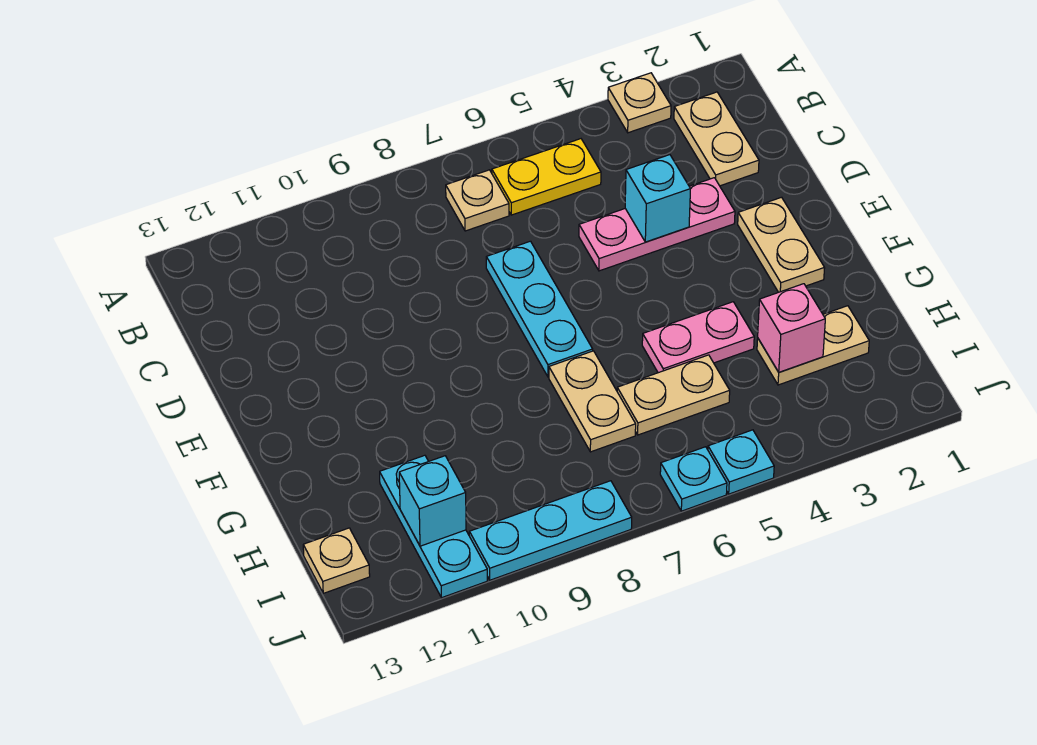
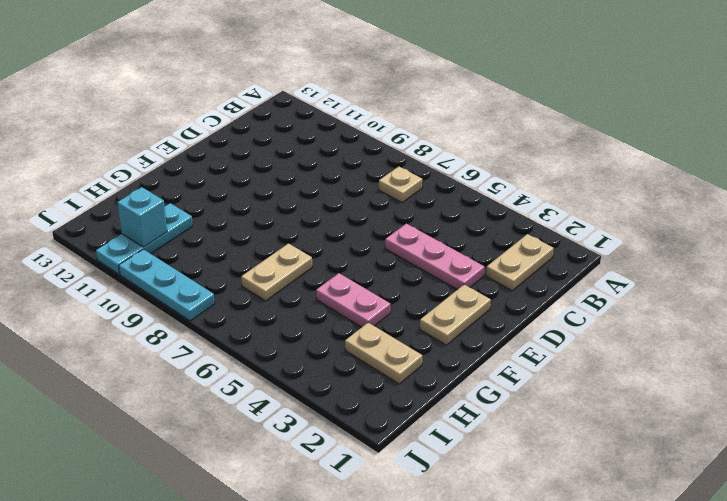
none -> tan plate A3 level 1
none -> yellow plate B5:B6 level 1
none -> cyan plate D7:F7 level 1

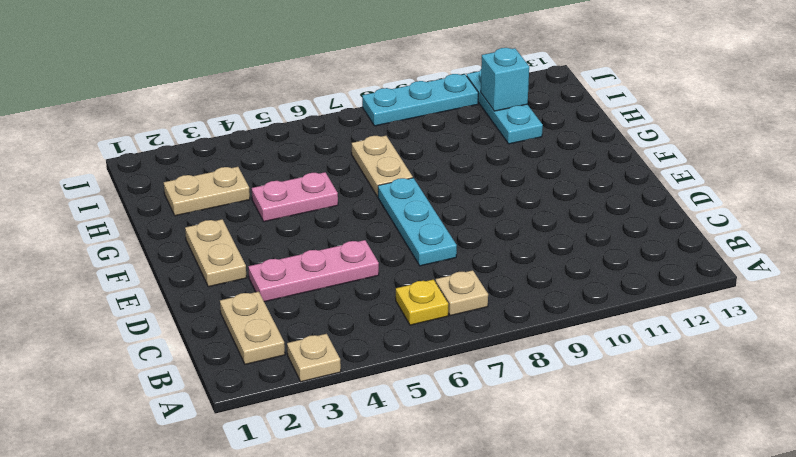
yellow plate B6 level 1 -> yellow plate B5:B6 level 1
none -> tan plate H5:H6 level 1
none -> tan plate I13 level 1
none -> cyan plate J5 level 1

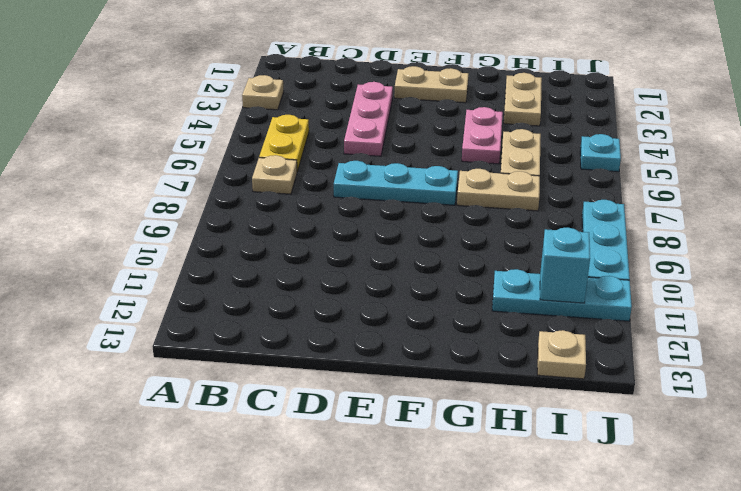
none -> tan plate B2:C2 level 1
none -> cyan plate J6 level 1
none -> cyan brick D4 level 2

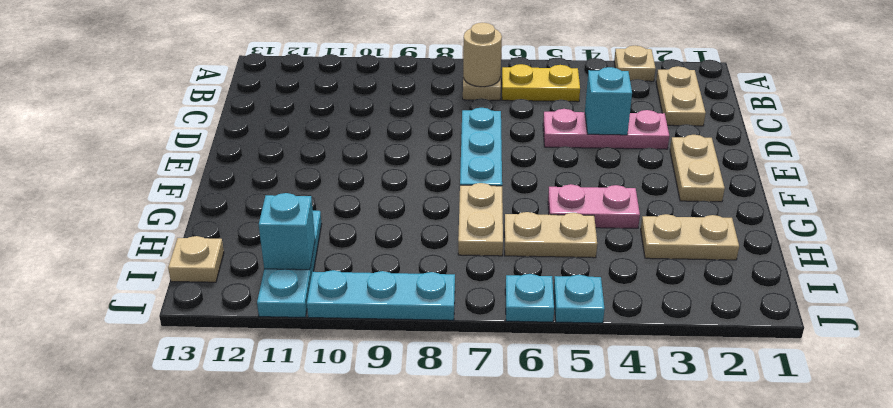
tan round brick B7 level 2 -> none
none -> pink brick H3 level 2

